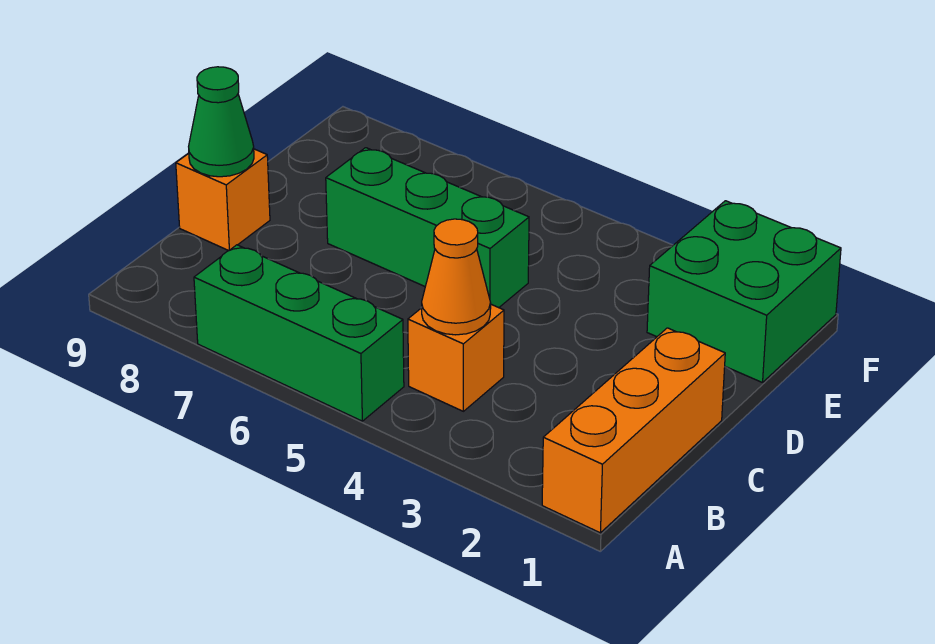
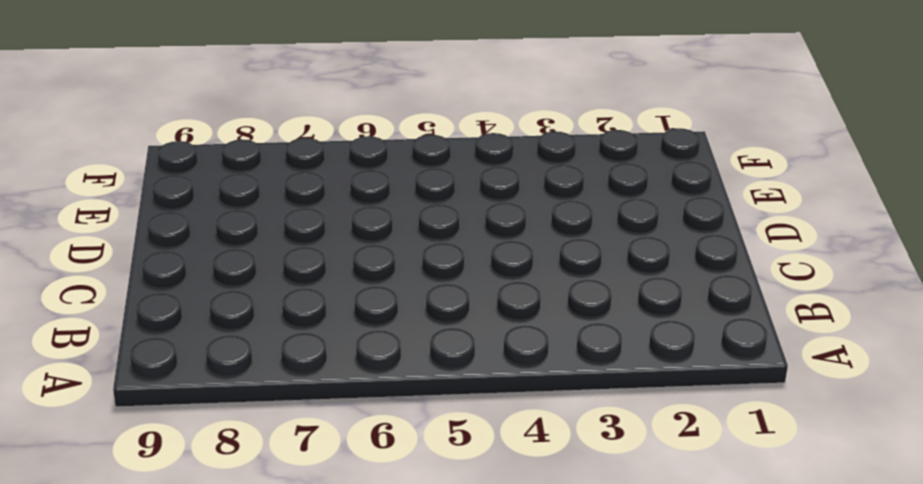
none -> orange brick A1:C1 level 1
none -> green brick A5:A7 level 1

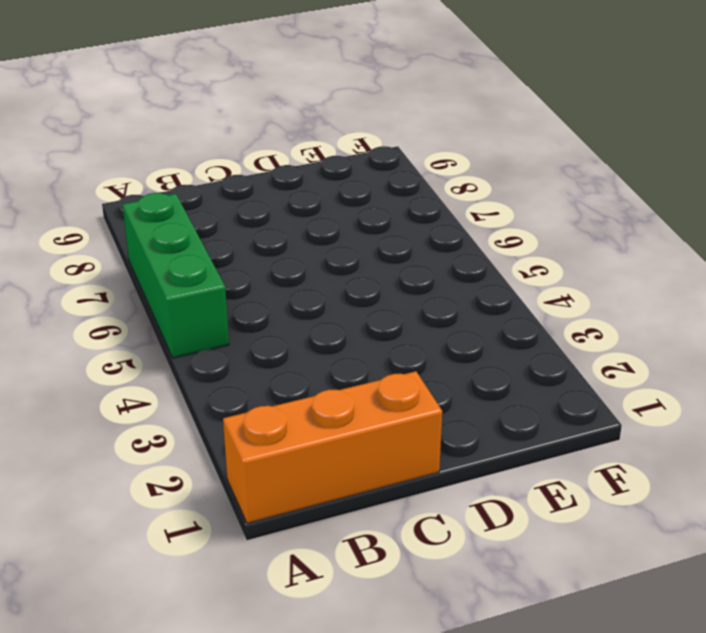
none -> orange brick B4 level 1
none -> orange brick C9 level 1

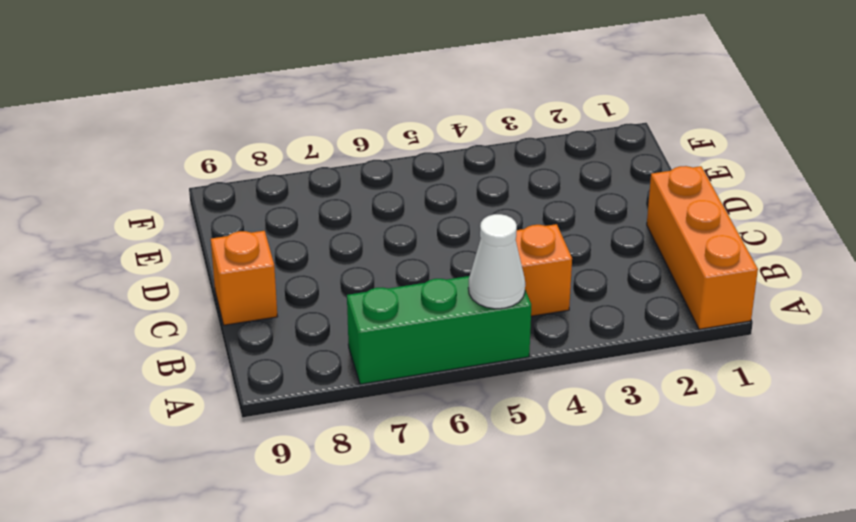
white cone A5 level 2 -> none
none -> green brick D5:D7 level 1
none -> green brick E1:F2 level 1

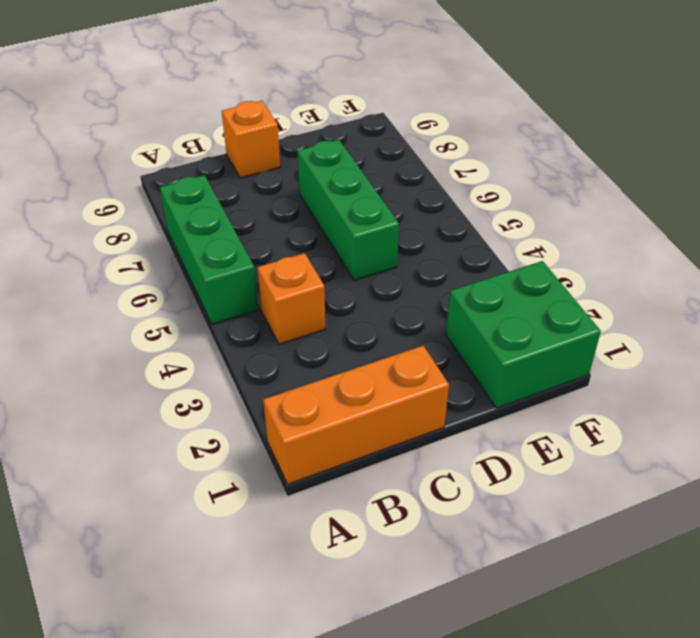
none -> orange cone B4 level 2
none -> green cone C9 level 2

